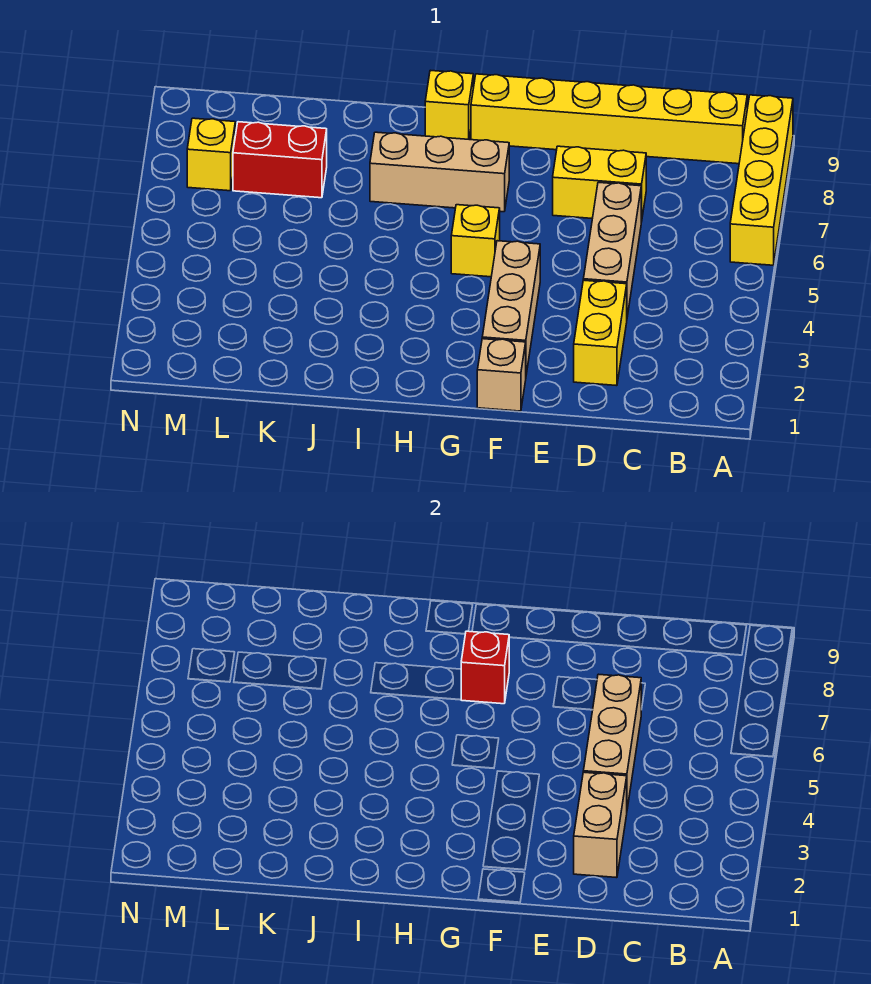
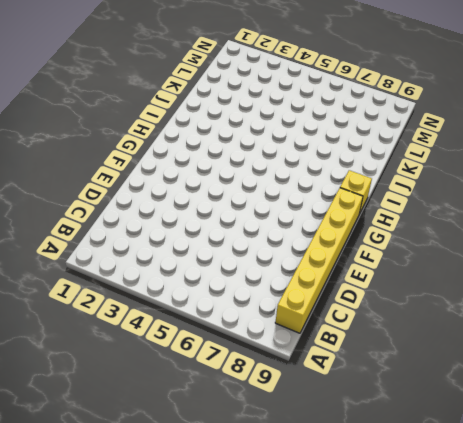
none -> yellow brick A6:A9 level 1
none -> yellow brick D2:D3 level 1
none -> tan brick D4:D6 level 1

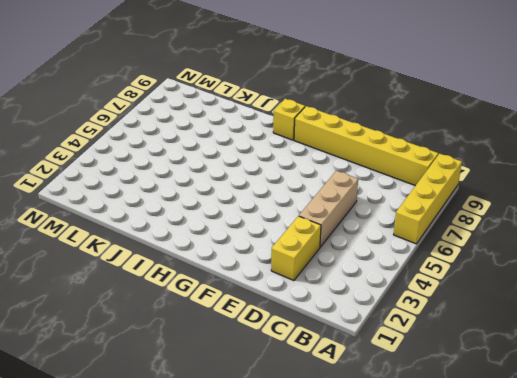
none -> yellow brick D7:E7 level 1
none -> tan brick F1 level 1
none -> tan brick F2:F4 level 1

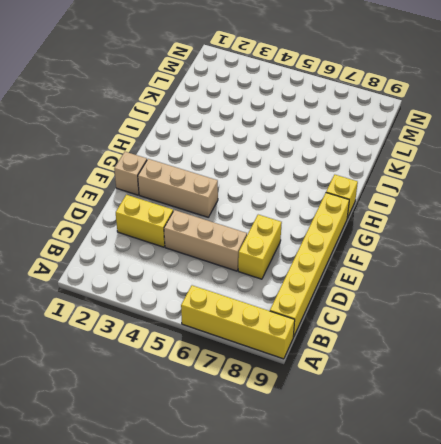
none -> yellow brick G5 level 1
none -> tan brick G7:I7 level 1
none -> red brick K7:L7 level 1

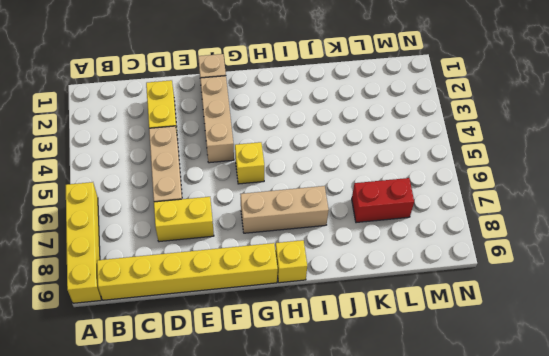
none -> yellow brick M7 level 1
none -> tan brick D2:D3 level 2
none -> tan brick D4:D6 level 2

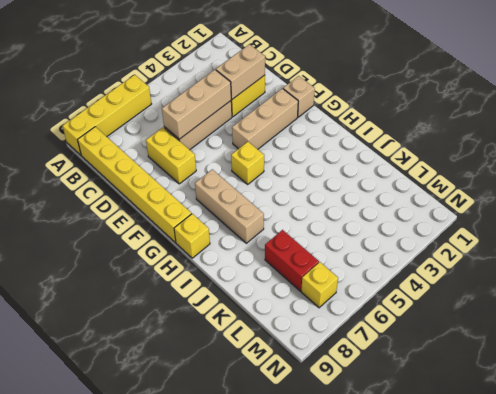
none -> red brick G7 level 2

